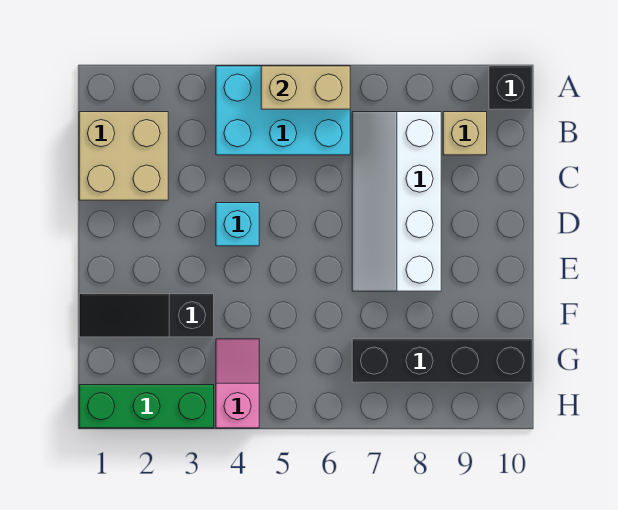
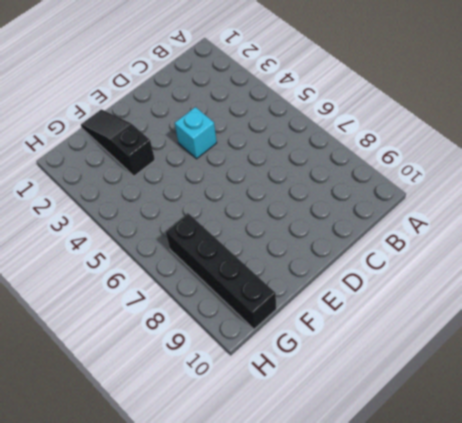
none -> cyan brick A4:B6 level 1
none -> black brick A10 level 1

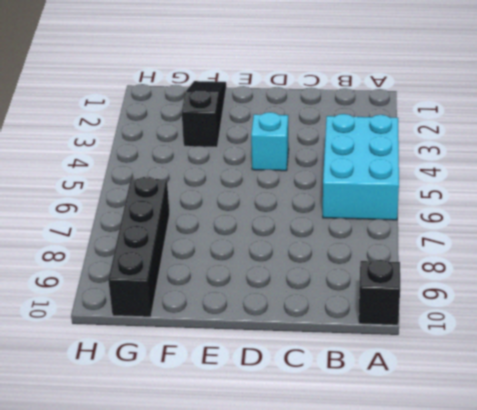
none -> tan brick B1:C2 level 1
none -> white slope B7:E8 level 1 top 8

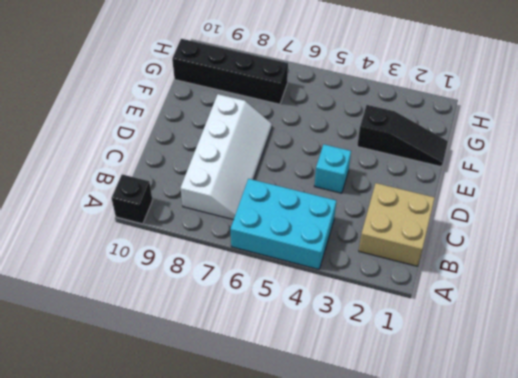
none -> tan brick B9 level 1
none -> pink slope G4:H4 level 1 top H

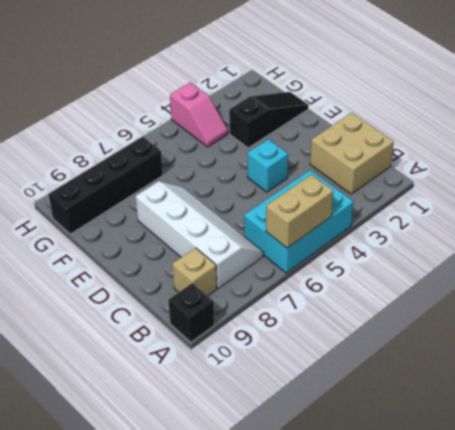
none -> green brick H1:H3 level 1

